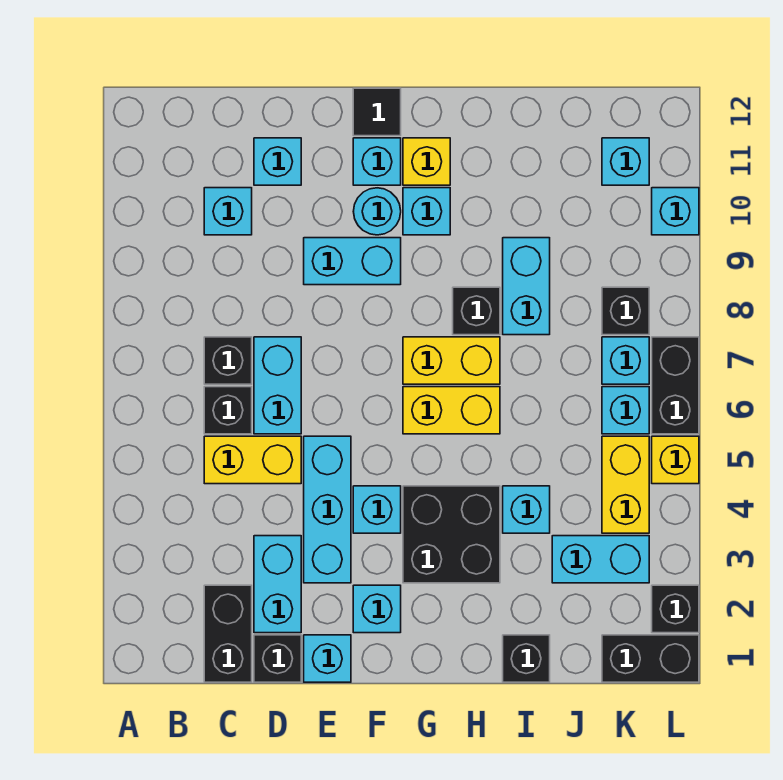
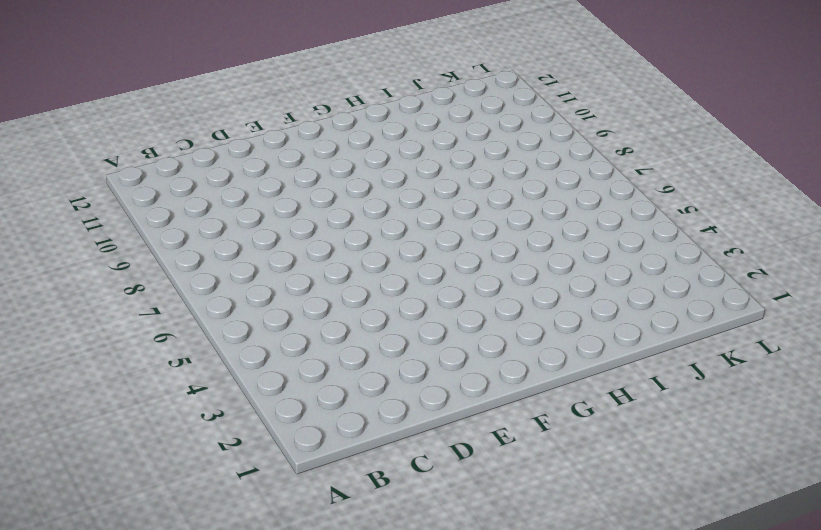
none -> black brick C1:C2 level 1
none -> yellow brick C5:D5 level 1
none -> black brick C6 level 1
none -> black brick C7 level 1

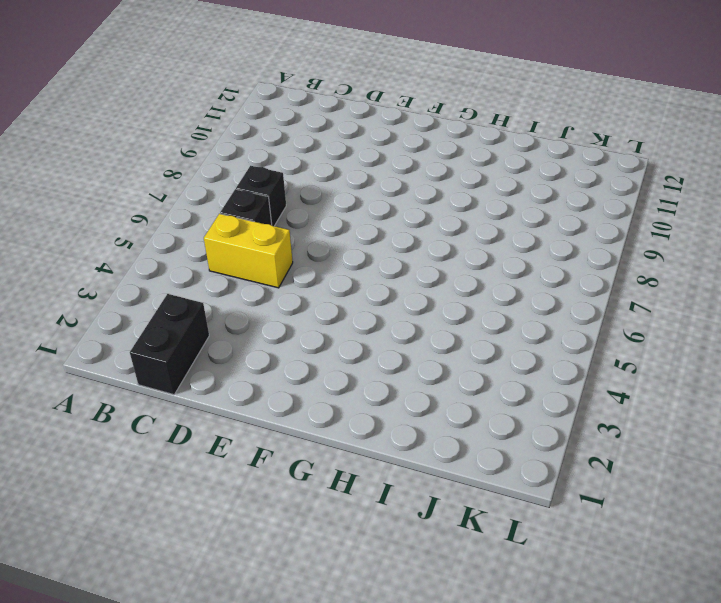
none -> cyan brick C10 level 1
none -> black brick D1 level 1
none -> cyan brick D2:D3 level 1
none -> cyan brick D6:D7 level 1

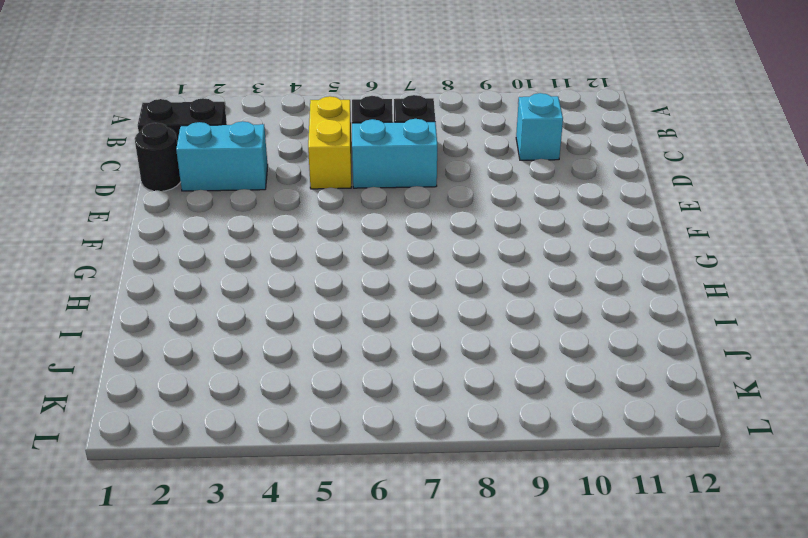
black round brick D1 level 1 -> black brick D1 level 1
none -> cyan brick D11 level 1
none -> cyan brick E1 level 1
none -> cyan brick E3:E5 level 1
none -> cyan brick E9:F9 level 1

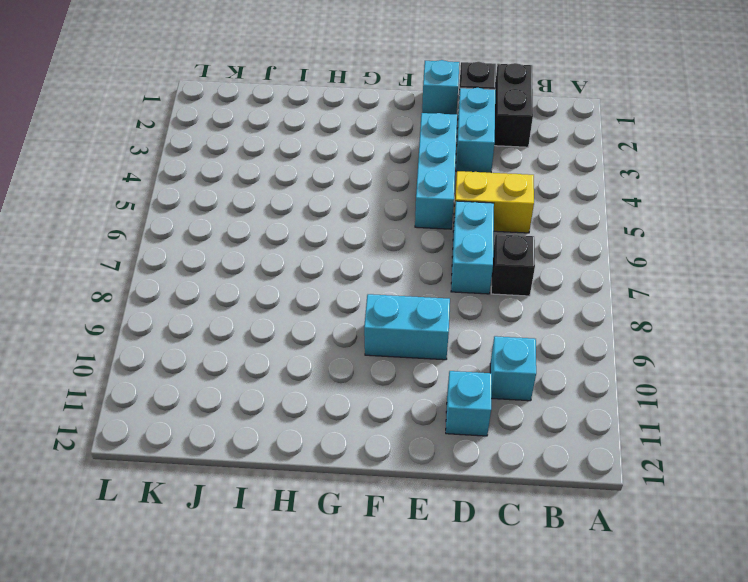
none -> black brick C6 level 1
none -> cyan brick F2 level 1
none -> cyan brick F4 level 1
none -> cyan round brick F10 level 1

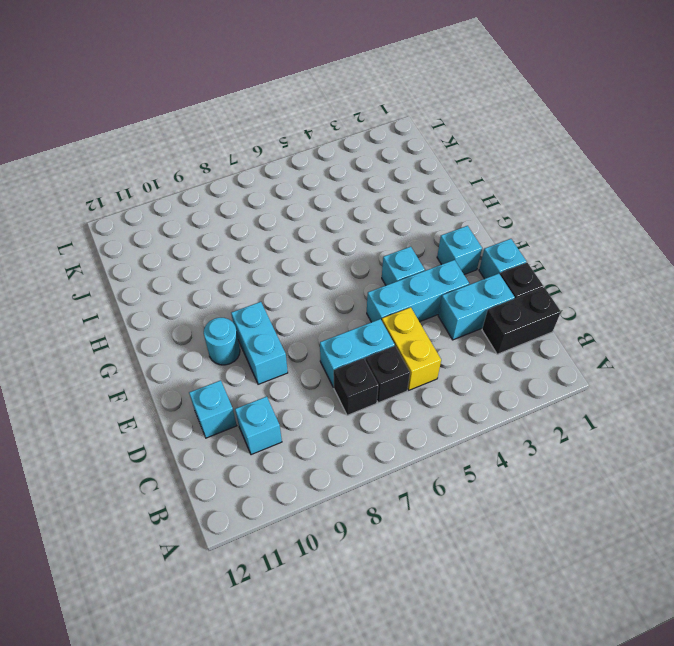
none -> cyan brick F11 level 1
none -> black tile F12 level 1
none -> black brick G3:H4 level 1
none -> yellow brick G6:H6 level 1

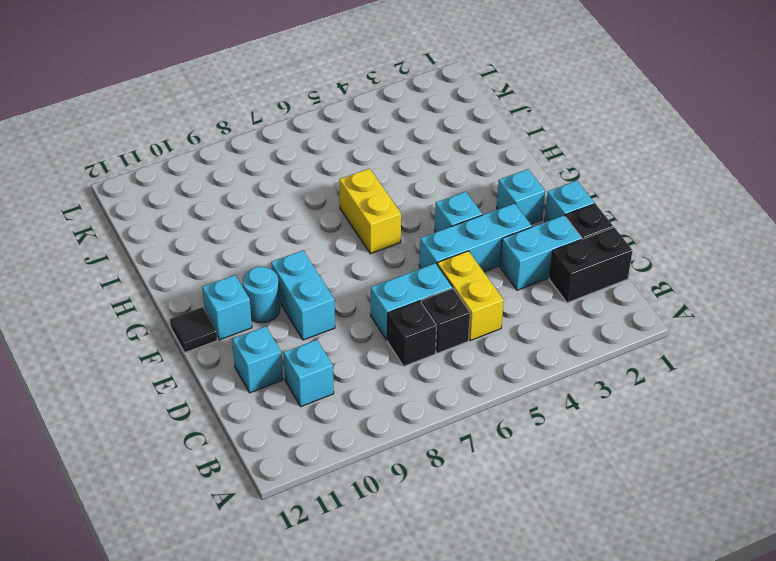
none -> black brick G3:H4 level 1
none -> yellow brick G7:H7 level 1
none -> cyan brick G10 level 1
none -> yellow brick G11 level 1

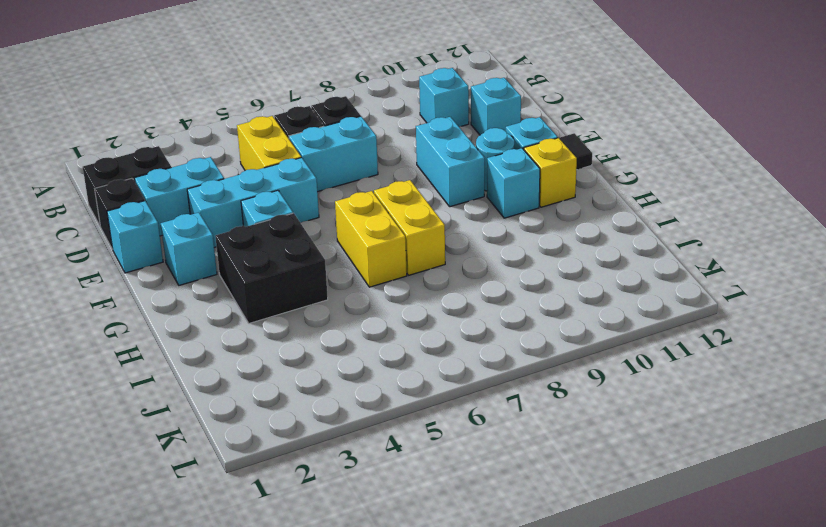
none -> black brick H8 level 1
none -> black brick I1 level 1
none -> cyan brick I4 level 1
none -> cyan brick I8:I9 level 1

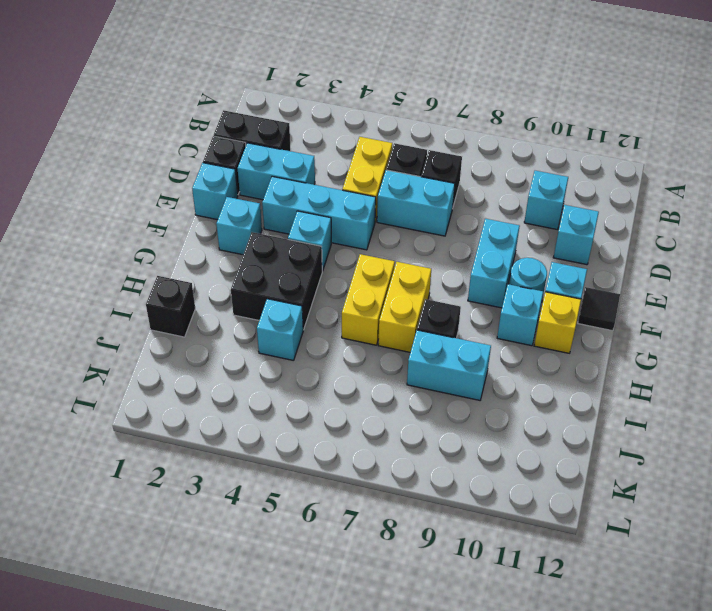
none -> cyan brick J3:K3 level 1
none -> black brick K1:L1 level 1
none -> yellow brick K4:K5 level 1
none -> cyan brick K6 level 1

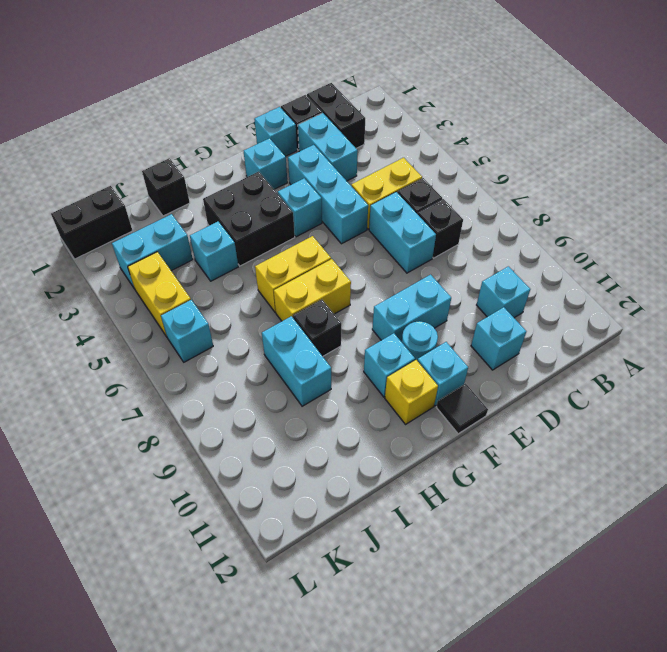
none -> cyan brick K7 level 1
none -> black brick K8 level 1
none -> cyan brick K11 level 1
none -> black brick L2 level 1

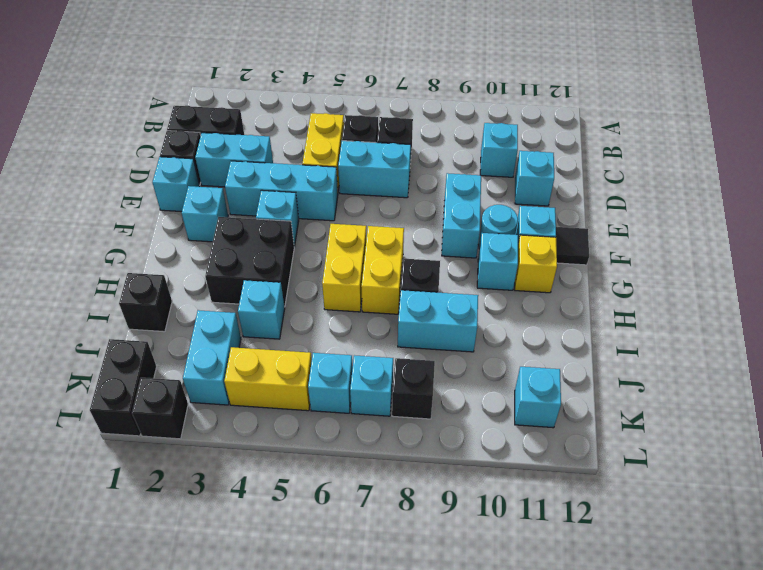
none -> yellow brick L5 level 1
none -> black brick L6:L7 level 1
none -> cyan brick L10 level 1

